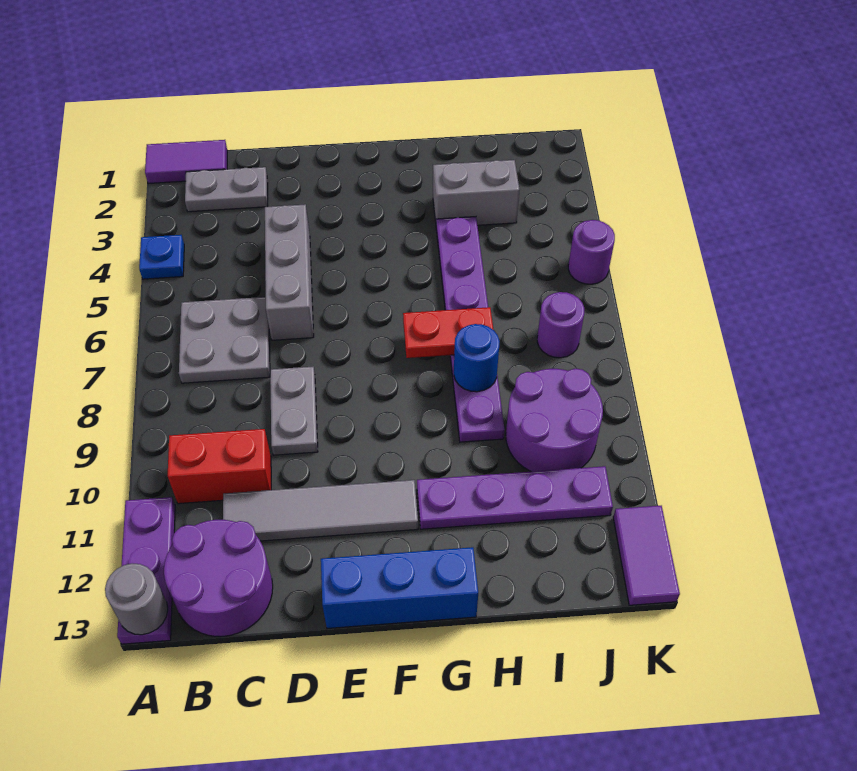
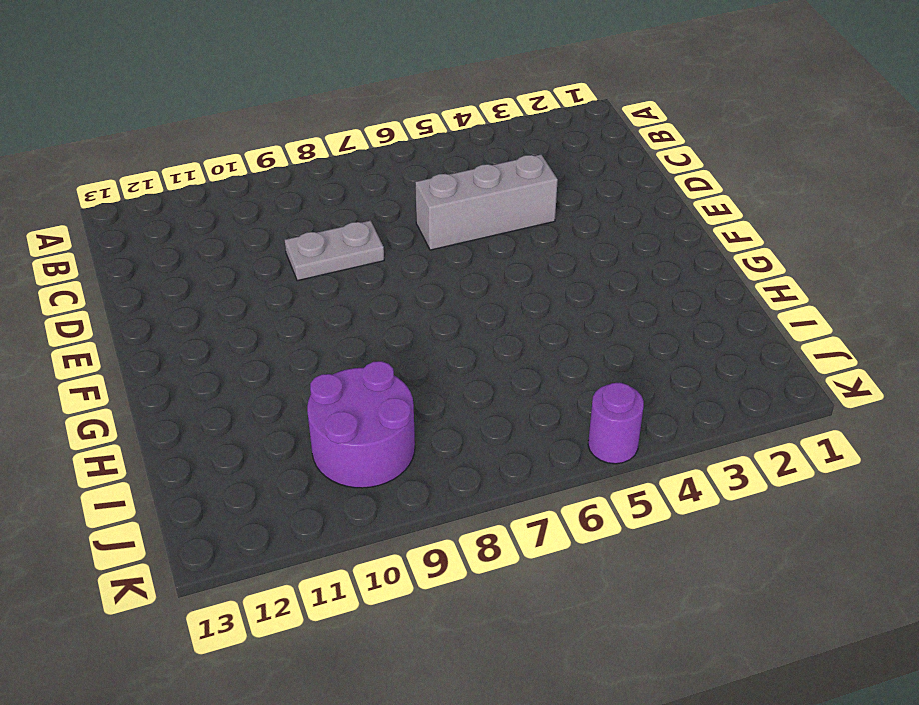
none -> purple tile A1:B1 level 1
none -> blue plate A4 level 1
none -> purple plate A11:A13 level 1

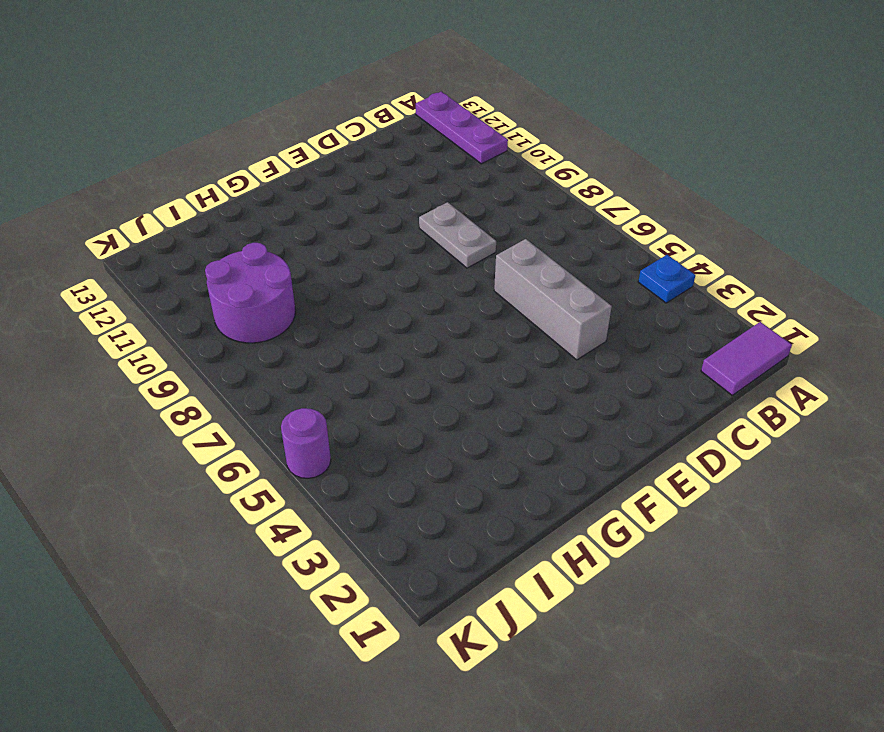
none -> grey plate B2:C2 level 1
none -> grey plate B6:C7 level 1
none -> red brick B10:C10 level 1

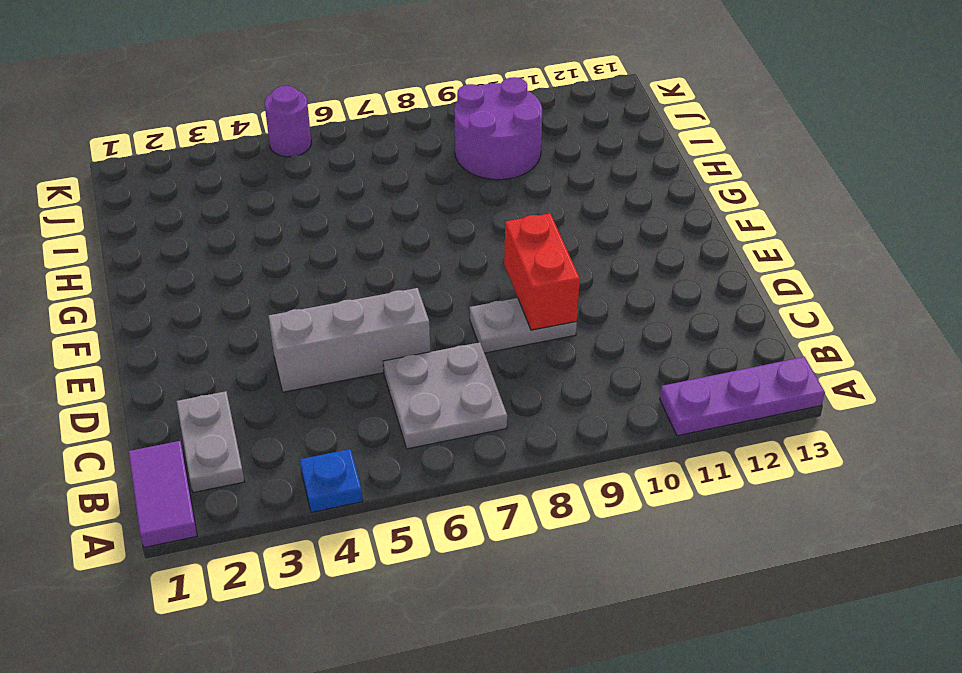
red brick D9:E9 level 2 -> red brick B10:C10 level 1
none -> purple round brick B12:C13 level 1
none -> grey tile C11:F11 level 1
none -> blue brick E13:G13 level 1

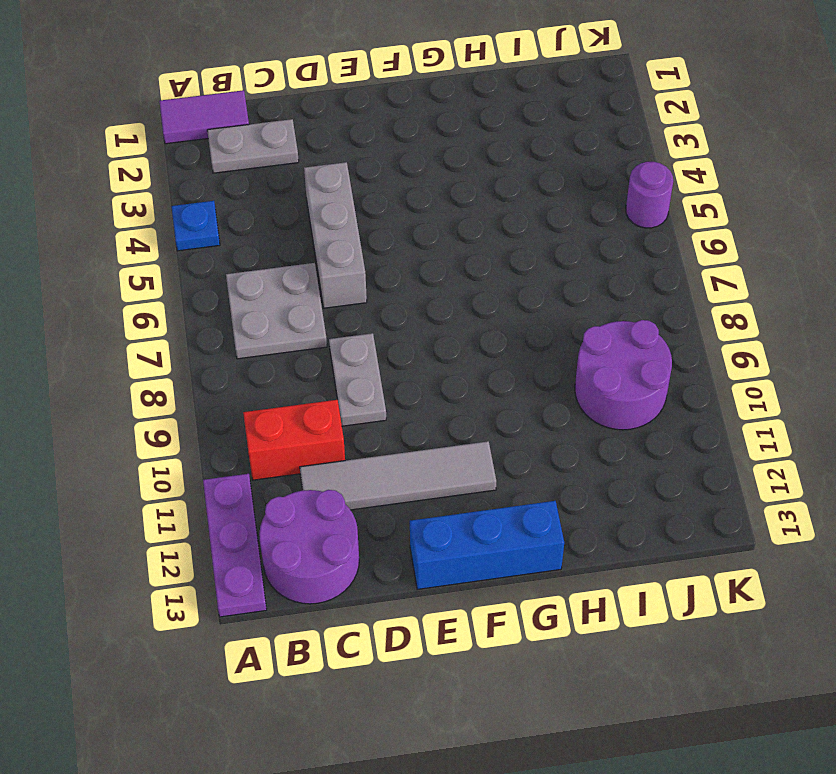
none -> purple plate G11:J11 level 1
none -> grey brick H3:I3 level 1
none -> purple plate H4:H9 level 1

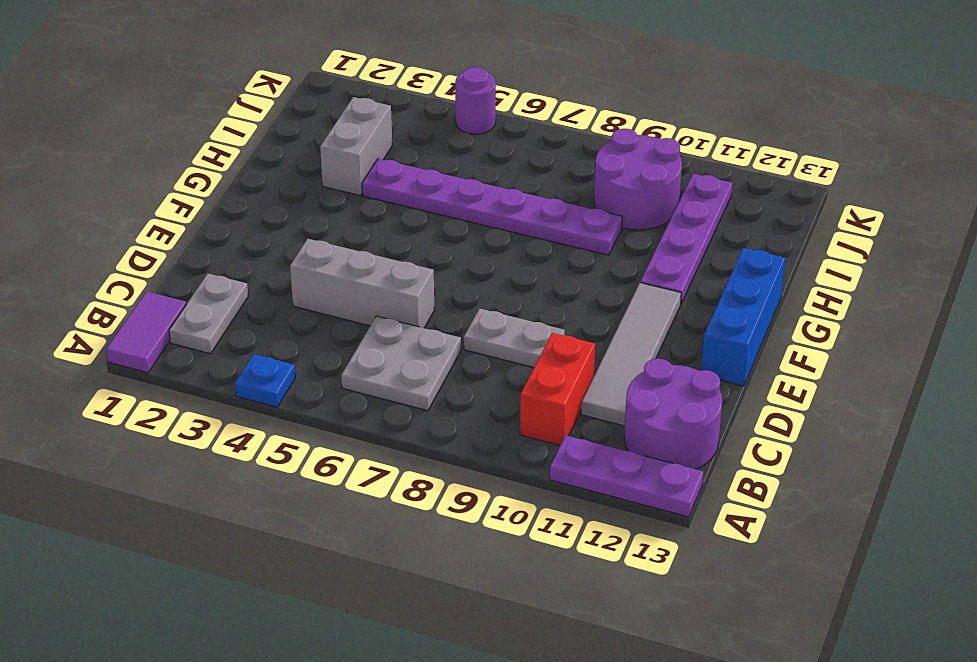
none -> purple round brick J7 level 1
none -> purple tile K12:K13 level 1
none -> grey round brick A13 level 2

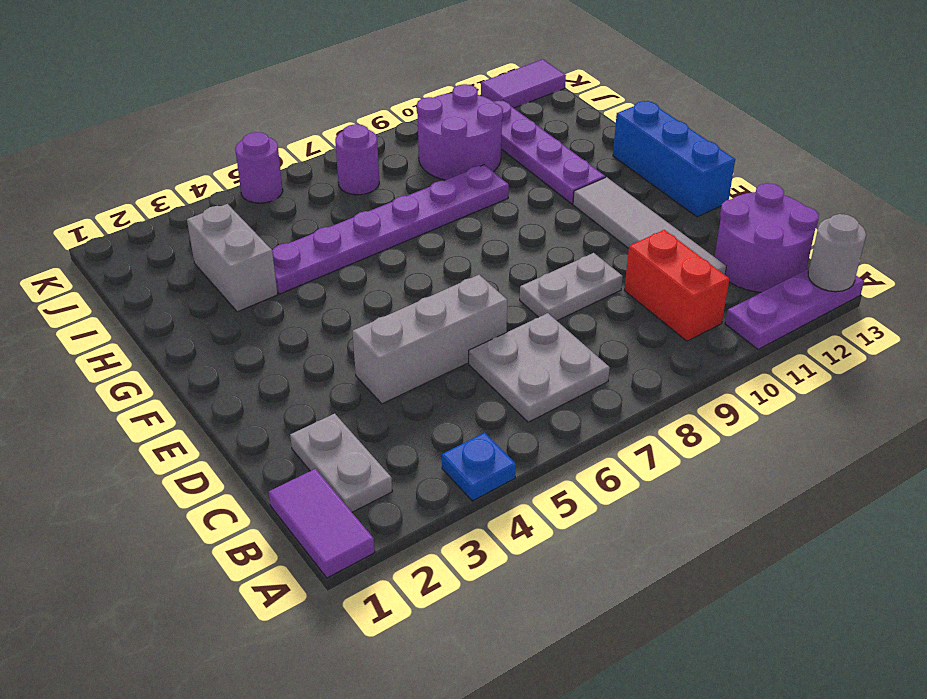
none -> red plate G7:H7 level 2
none -> blue round brick H8 level 2

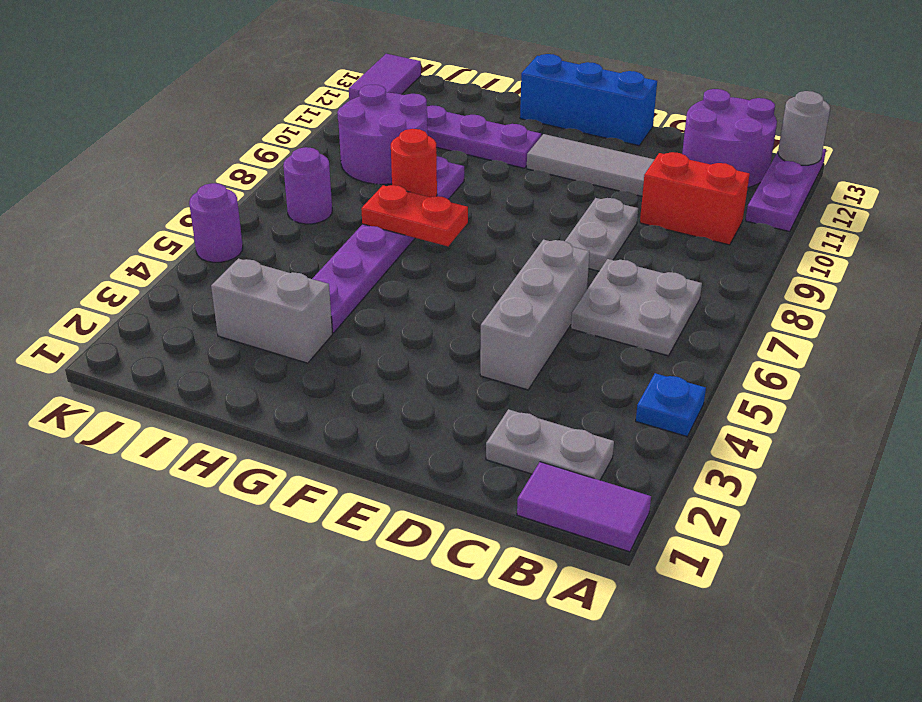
red round brick H8 level 2 -> blue round brick H8 level 2

